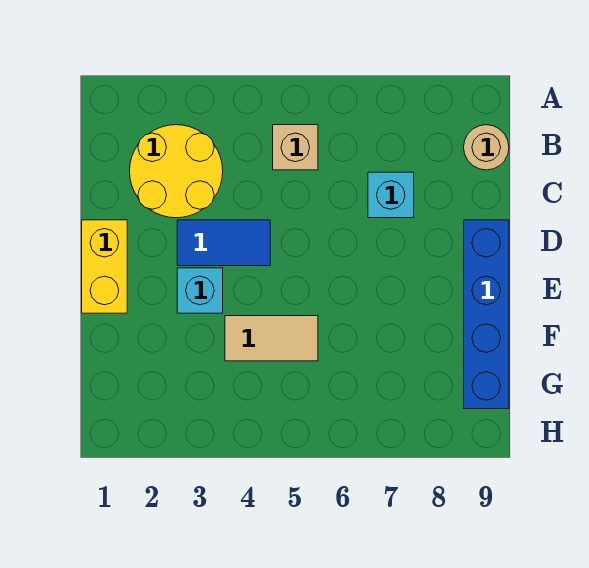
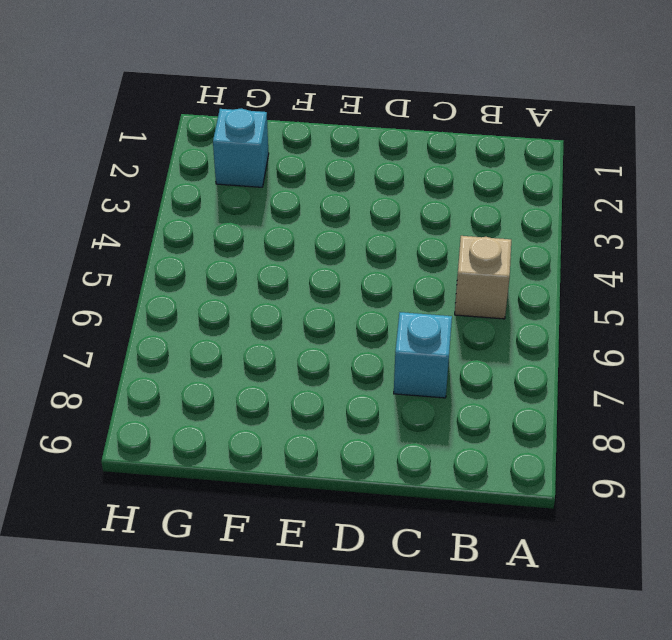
cyan brick G2 level 1 -> cyan brick E3 level 1
none -> yellow round brick B2:C3 level 1
none -> tan round brick B9 level 1

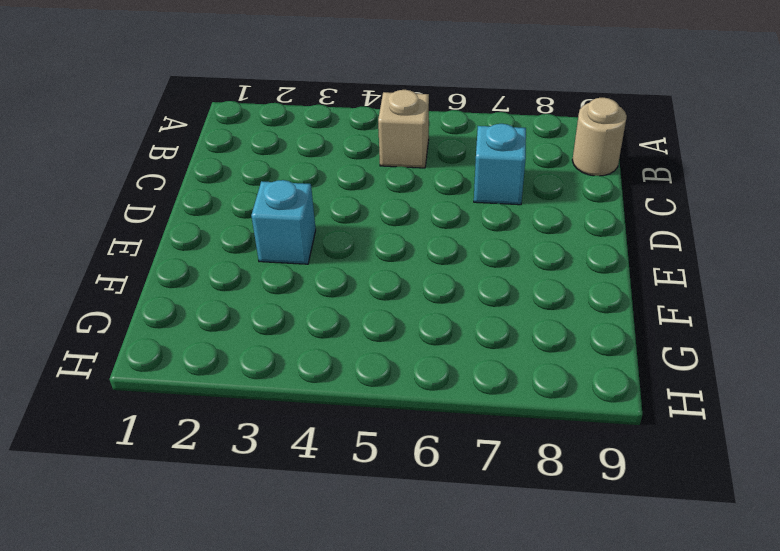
none -> yellow round brick B2:C3 level 1
none -> yellow brick D1:E1 level 1

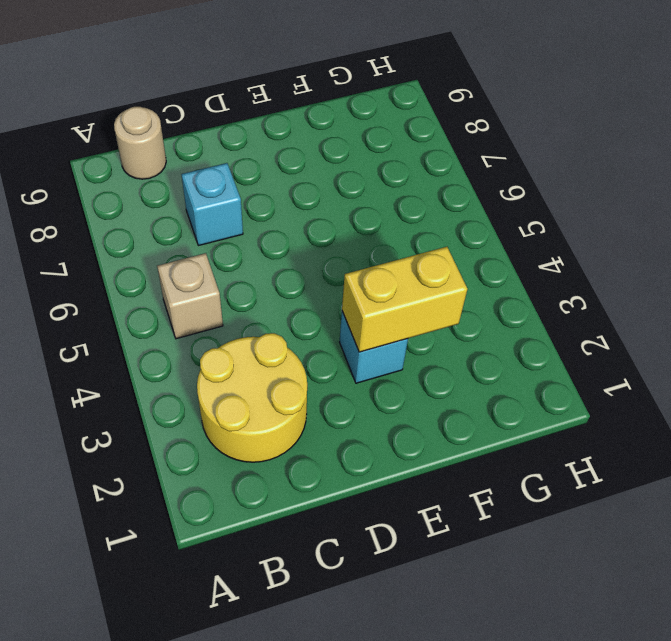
yellow brick E3:F3 level 2 -> yellow brick D1:E1 level 1
none -> blue tile D3:D4 level 1
none -> blue brick D9:G9 level 1

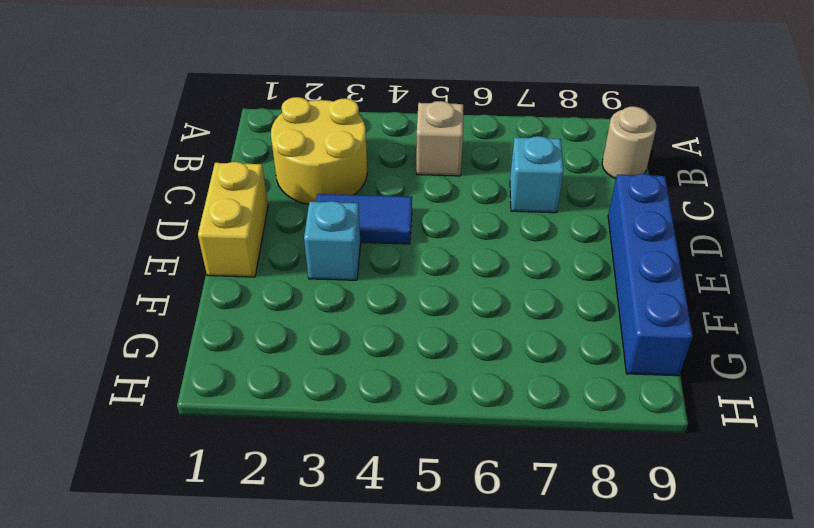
none -> tan tile F4:F5 level 1

